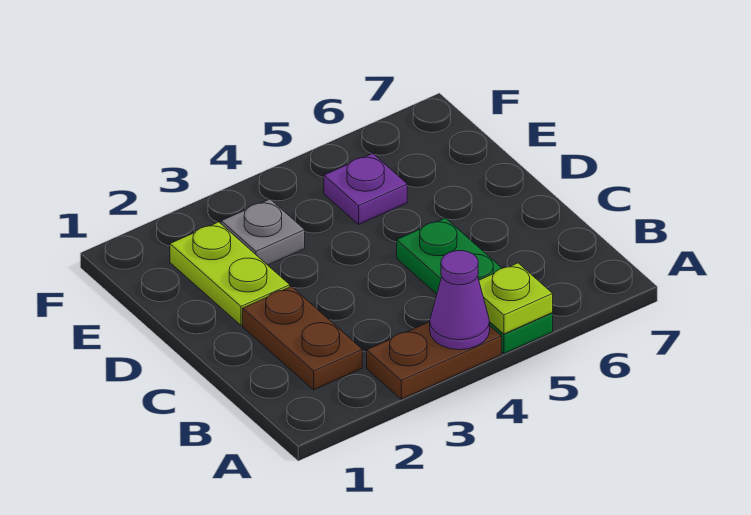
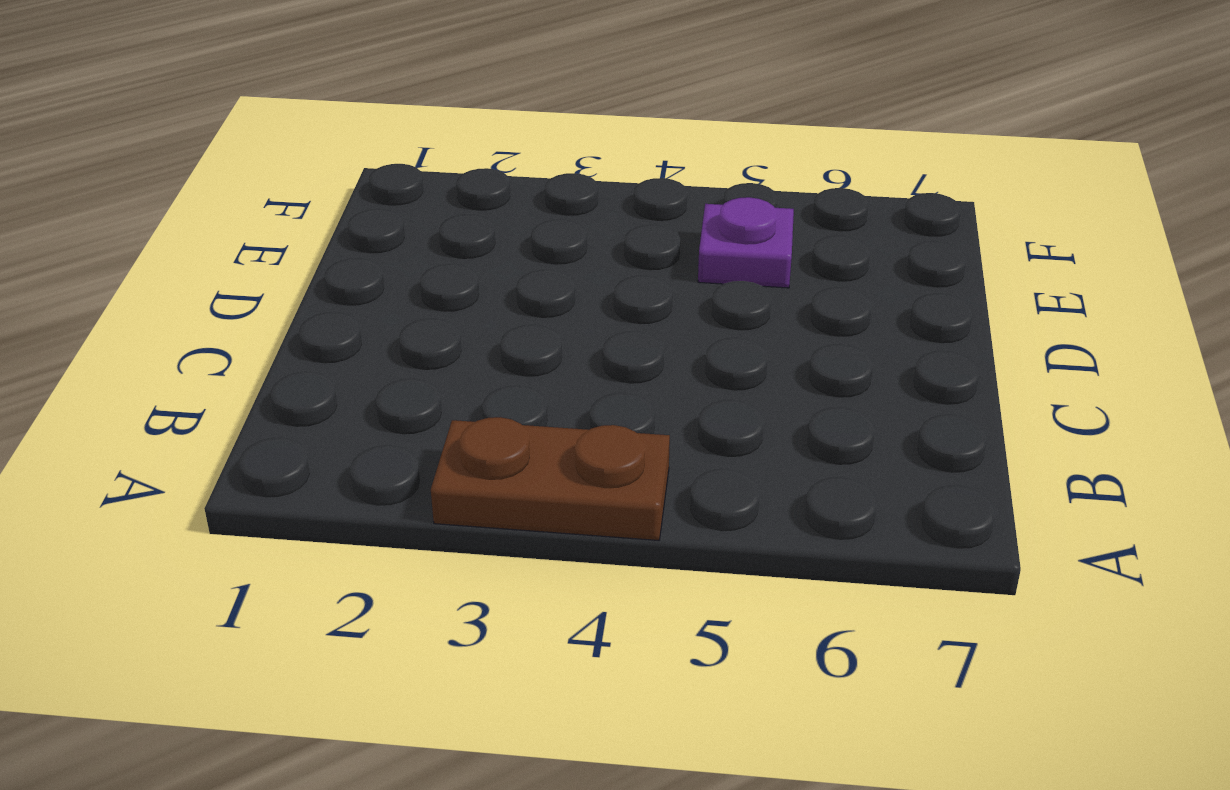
none -> green plate A5:C5 level 1
none -> brown plate B2:C2 level 1

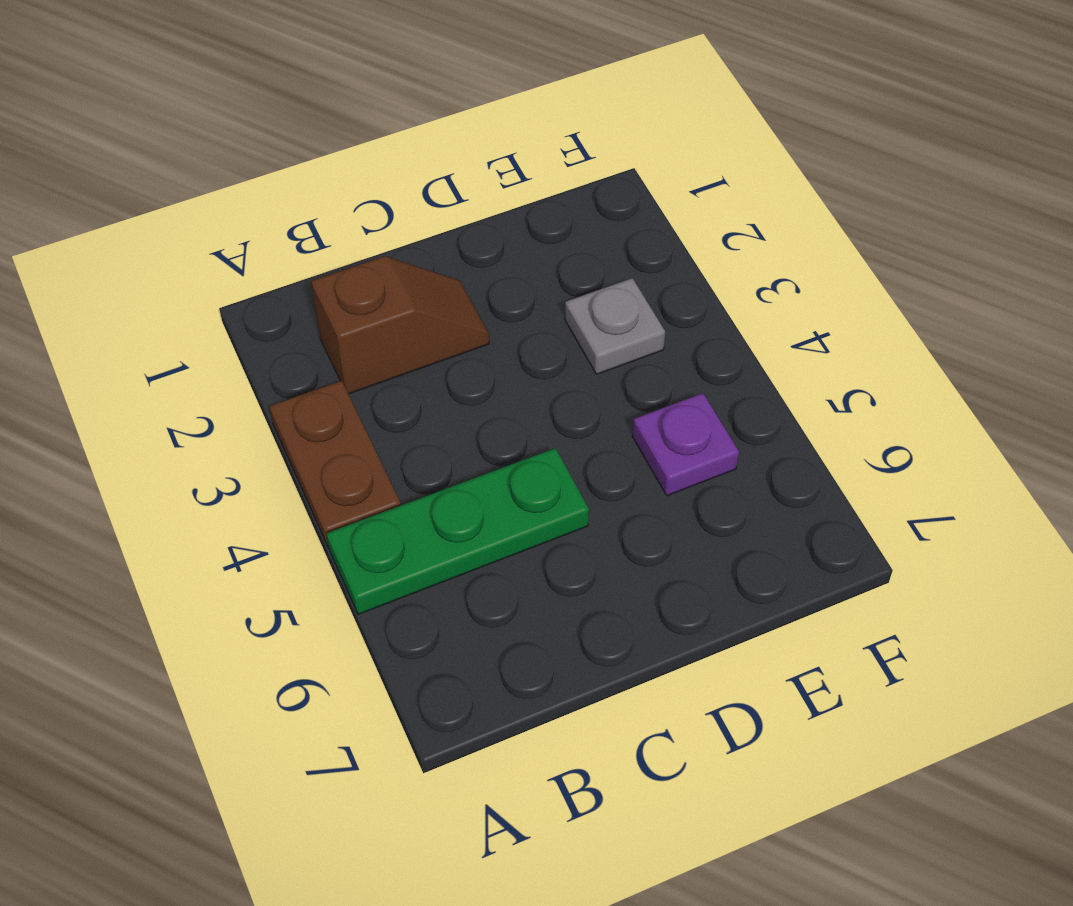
brown slope B2:C2 level 1 top B -> brown plate B2:C2 level 1
none -> lime plate D2:E2 level 1
none -> purple cone A4 level 2

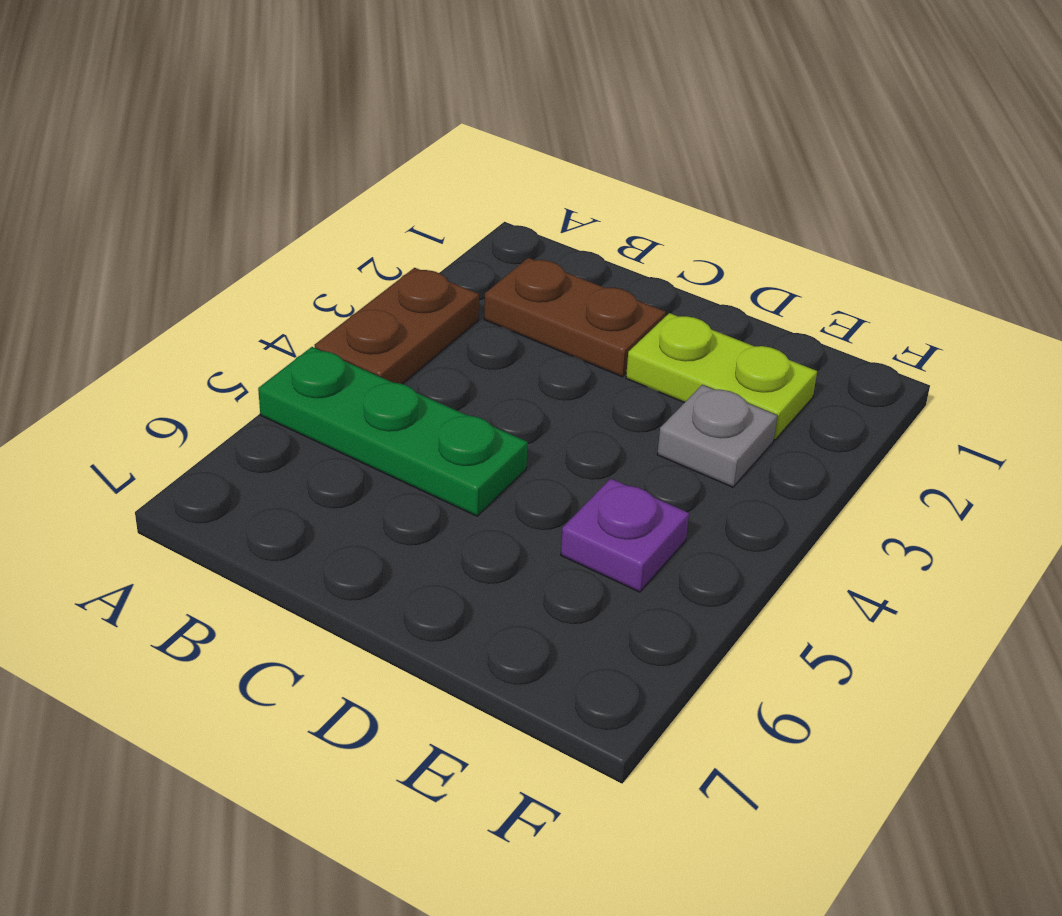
none -> purple cone A4 level 2
none -> lime plate A5 level 2

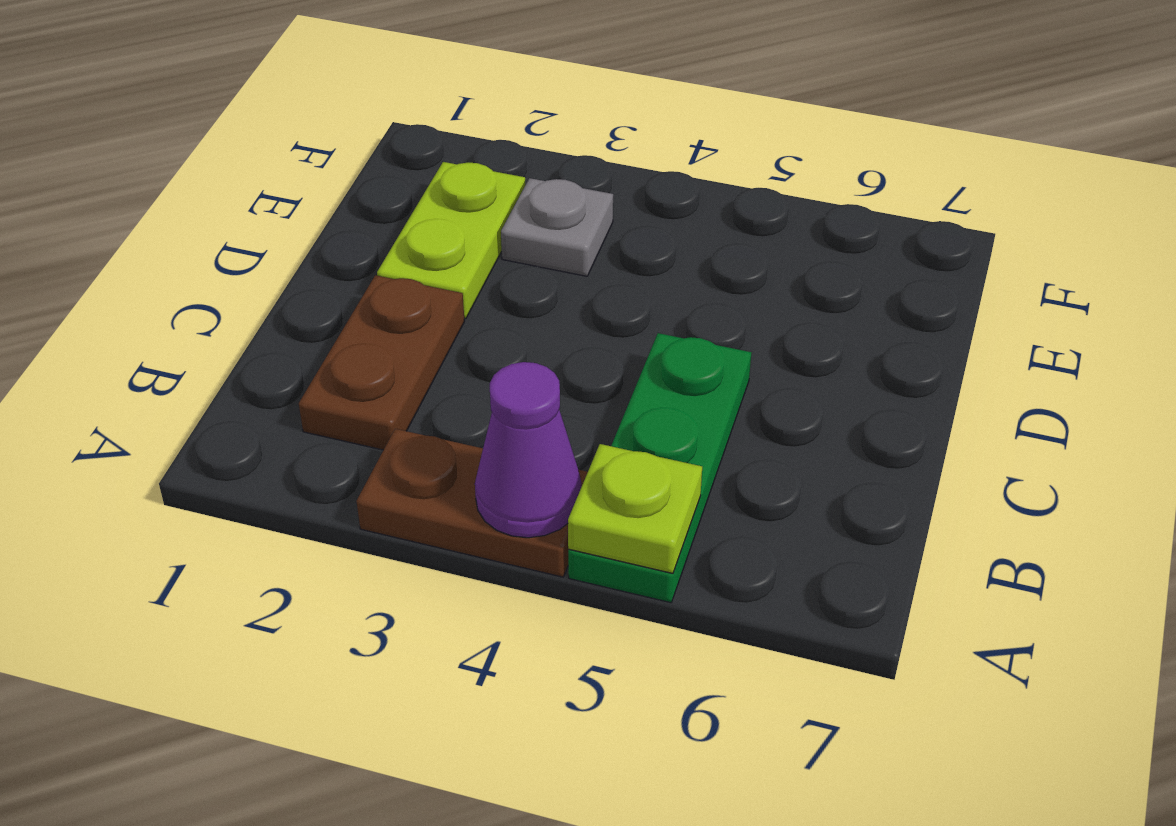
none -> purple plate E5 level 1

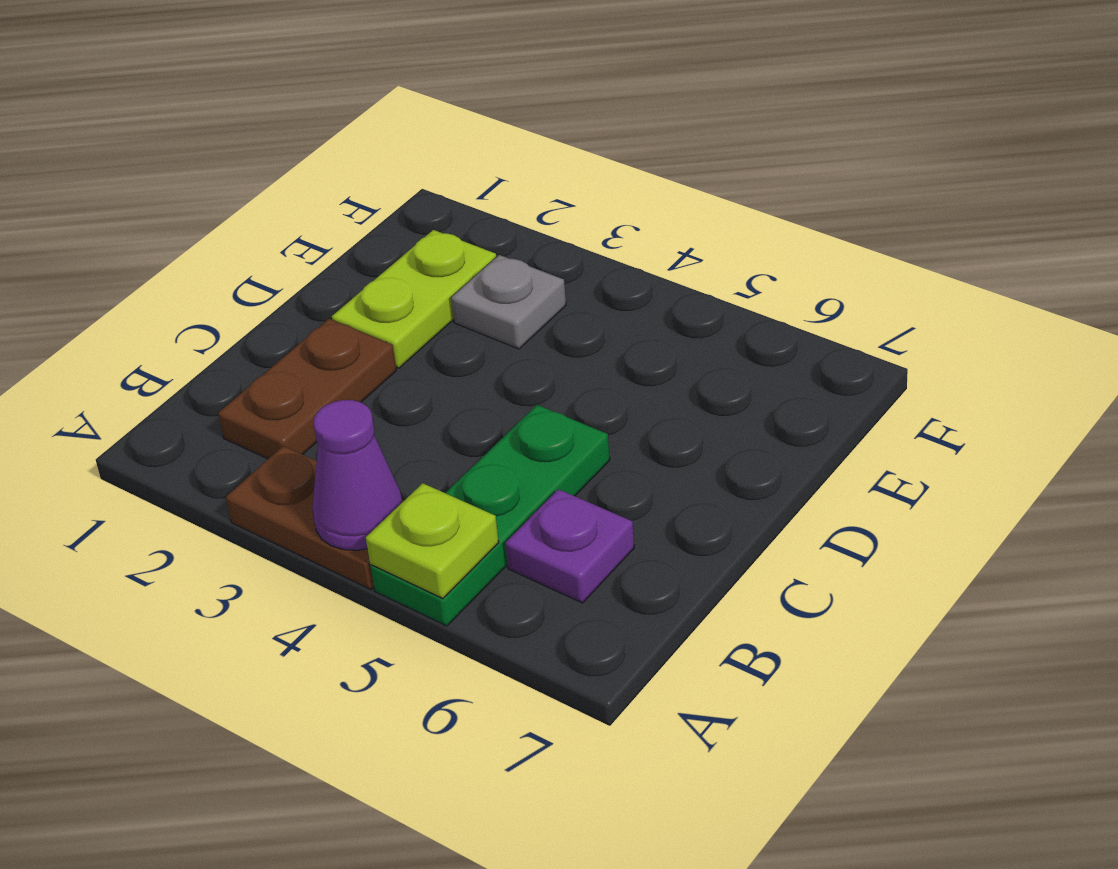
purple plate B6 level 1 -> purple plate E5 level 1

